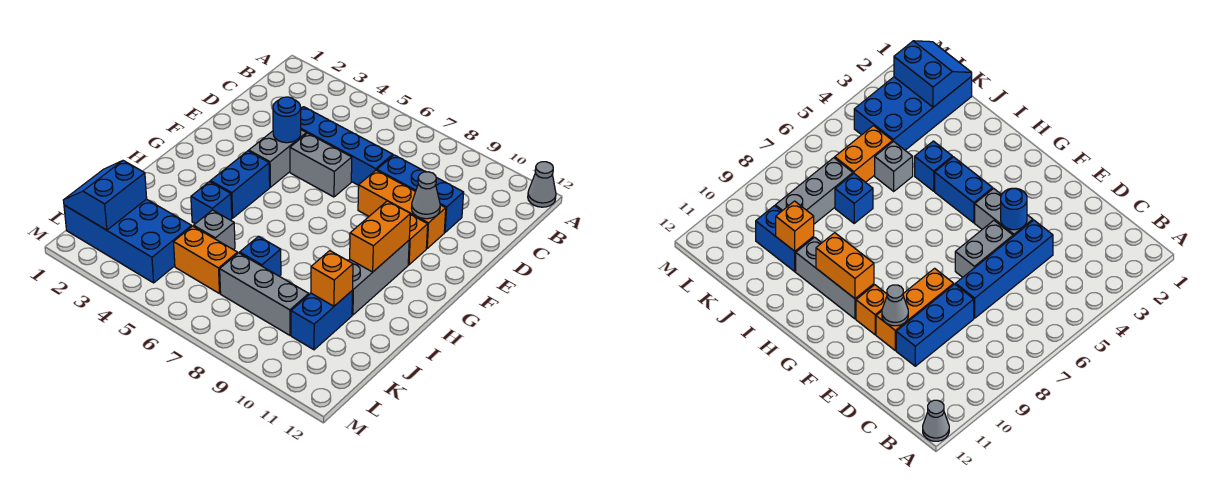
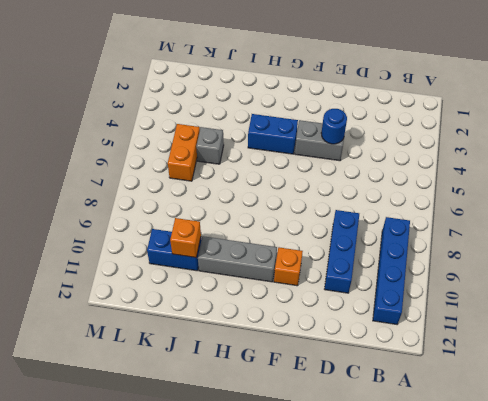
blue brick B8:B11 level 1 -> blue brick D4:D7 level 1
none -> grey cone A12 level 1
none -> grey brick E5:E6 level 1
none -> orange brick E8:E10 level 1

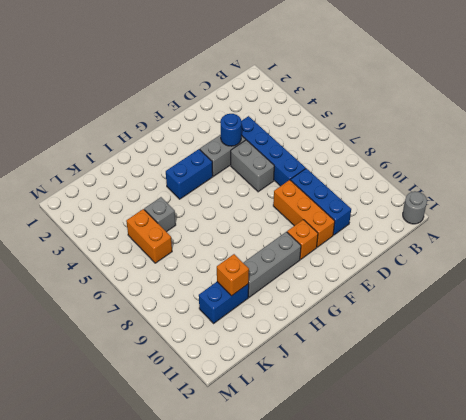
grey round brick A12 level 1 -> grey cone A12 level 1
none -> blue brick I4 level 1
none -> blue brick J7 level 1
none -> blue brick K1:L4 level 1

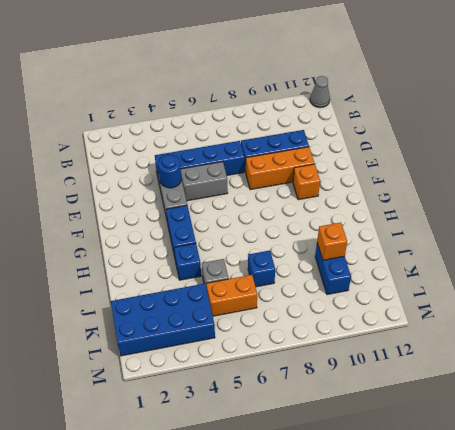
none -> grey brick G10:I10 level 1
none -> grey brick K7:K9 level 1
none -> grey cone E10 level 2

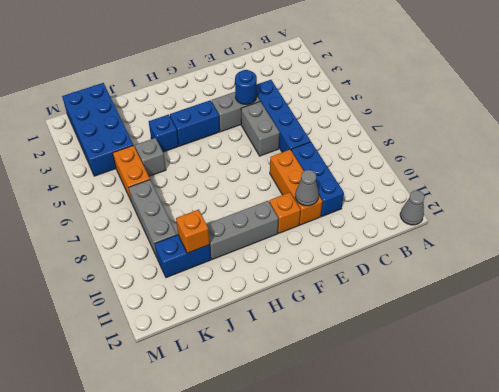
none -> blue brick J7 level 1
none -> orange brick G10:H10 level 2
none -> blue slope K1:L2 level 2 top 2

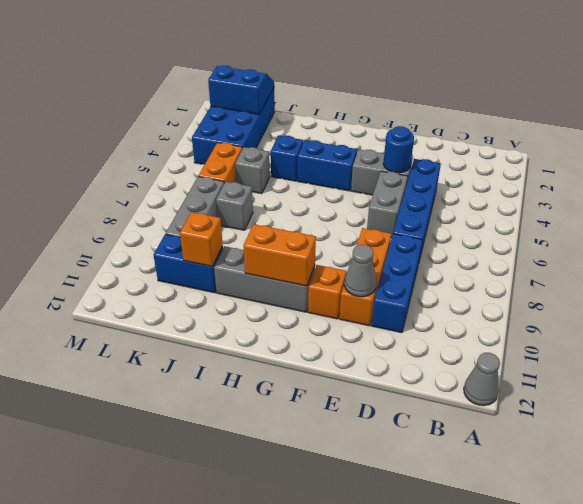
grey brick J7 level 1 -> blue brick J7 level 1

